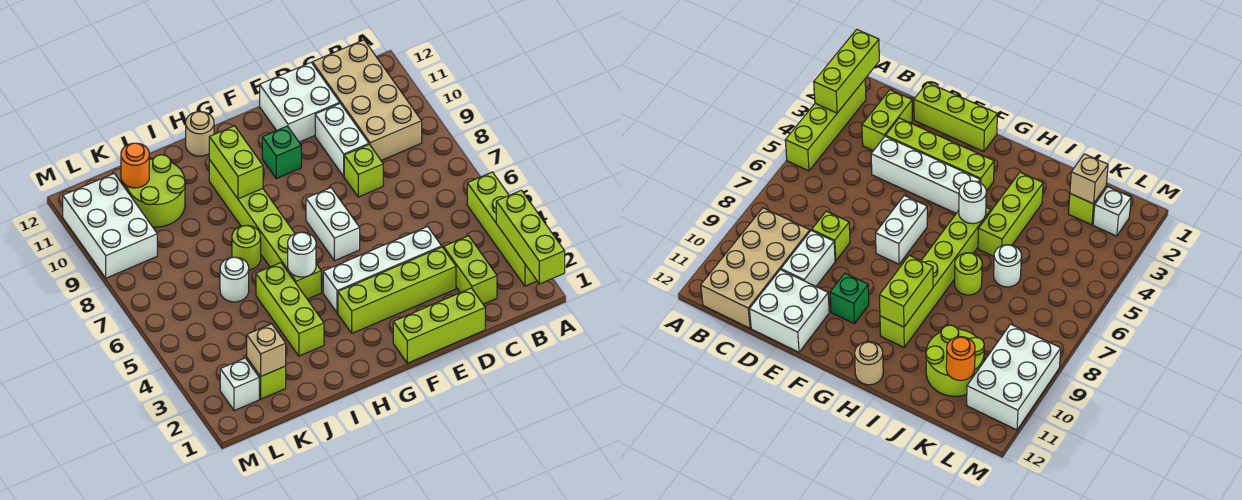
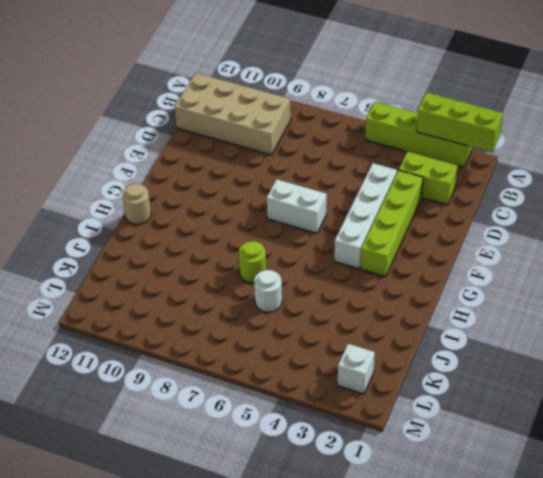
none -> lime brick D1:F1 level 1
none -> lime brick D8 level 1
none -> white brick D9:D10 level 1

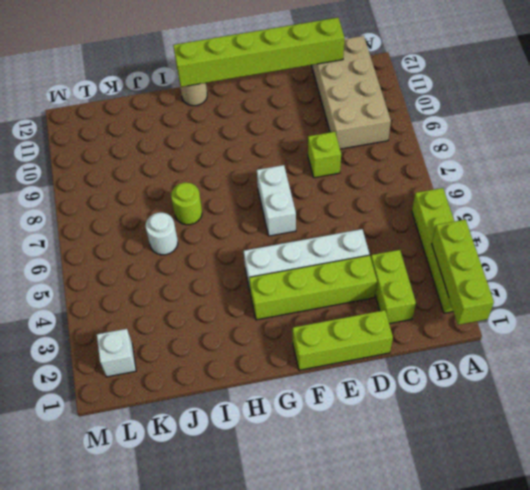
lime brick C12:H12 level 2 -> lime brick H5:H10 level 1
none -> white brick D9:D10 level 1
none -> white brick D11:E12 level 1
none -> green brick F10 level 1

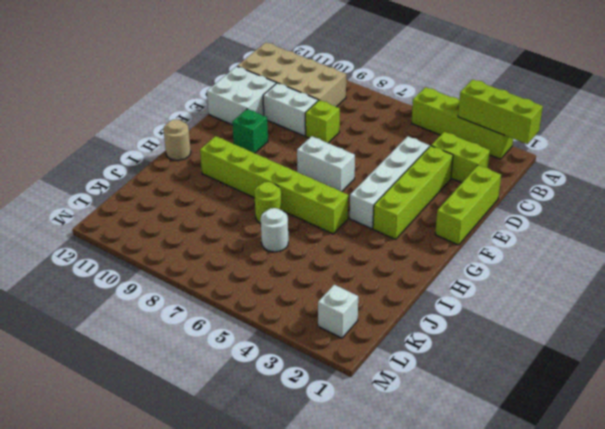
none -> lime brick I3:I5 level 1
none -> lime round brick J10:K11 level 1
none -> lime brick K2 level 1

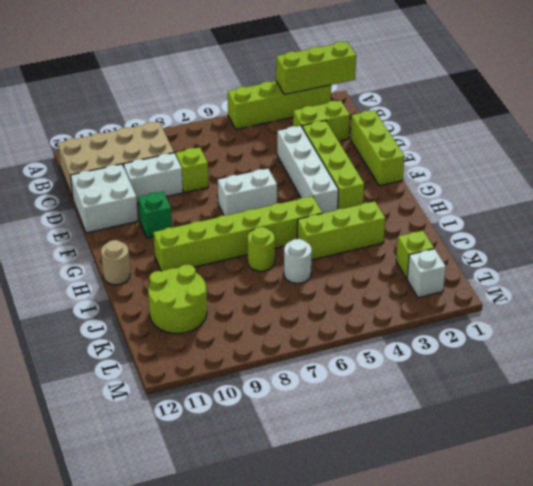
none -> white brick L9:M11 level 1
none -> white round brick H5 level 2
none -> lime brick H9:H10 level 2

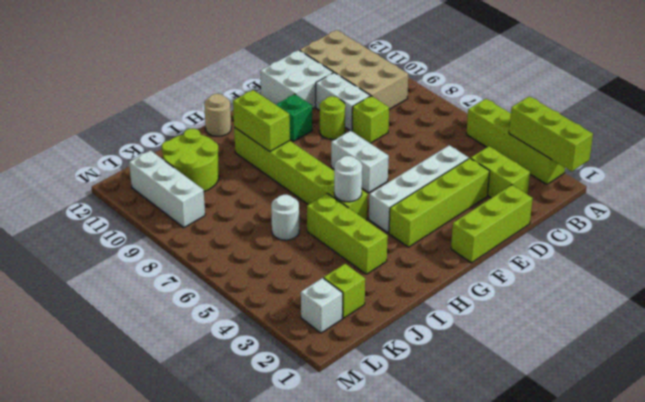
lime round brick E9 level 1 -> lime round brick I7 level 1
white brick L9:L11 level 1 -> white brick L9:M11 level 1
none -> tan brick K2 level 2
none -> orange round brick K11 level 2

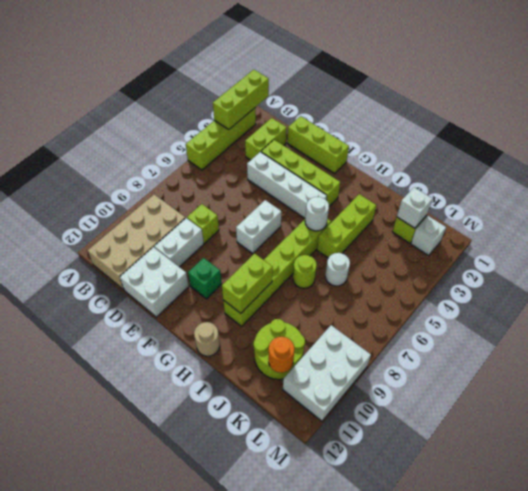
white brick K2 level 2 -> tan brick K2 level 2

